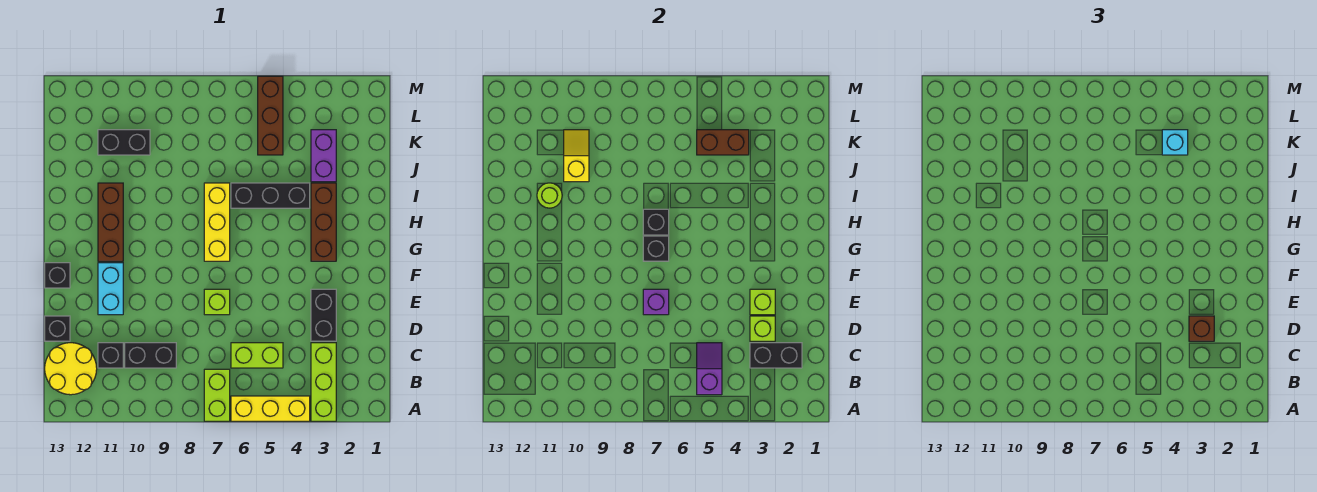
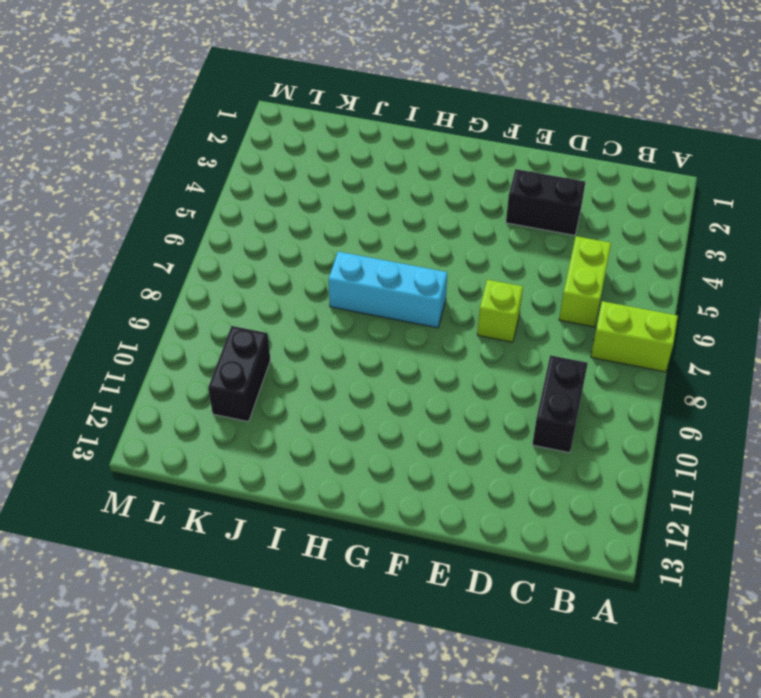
cyan brick G7:I7 level 1 -> yellow brick G7:I7 level 1
none -> lime brick A3:C3 level 1
none -> yellow brick A4:A6 level 1
none -> yellow round brick B12:C13 level 1
none -> black brick C11 level 1

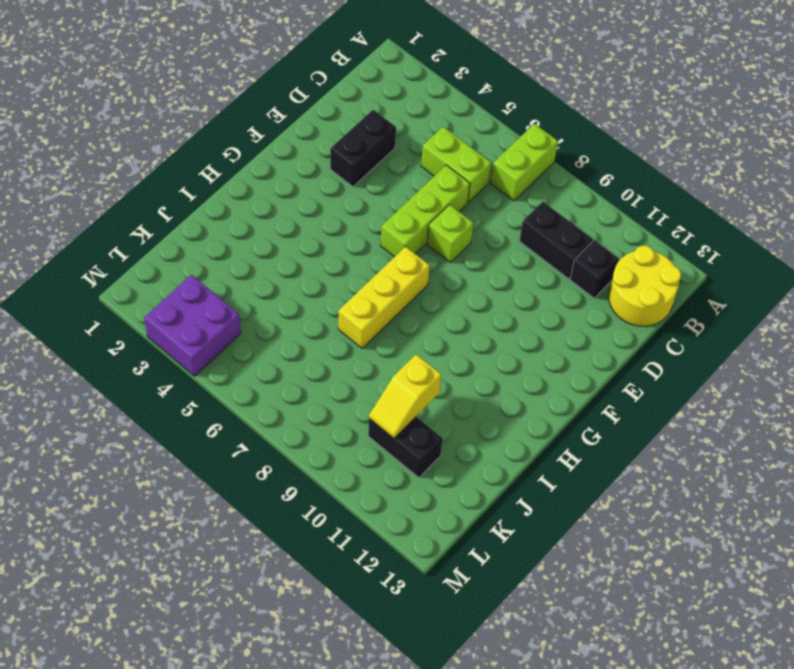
lime brick D6:F6 level 1 -> lime brick A3:C3 level 1
purple brick L3:M4 level 1 -> none
none -> yellow brick A4:A6 level 1
none -> black brick D13 level 1
none -> cyan brick E11:F11 level 1
none -> black brick F13 level 1

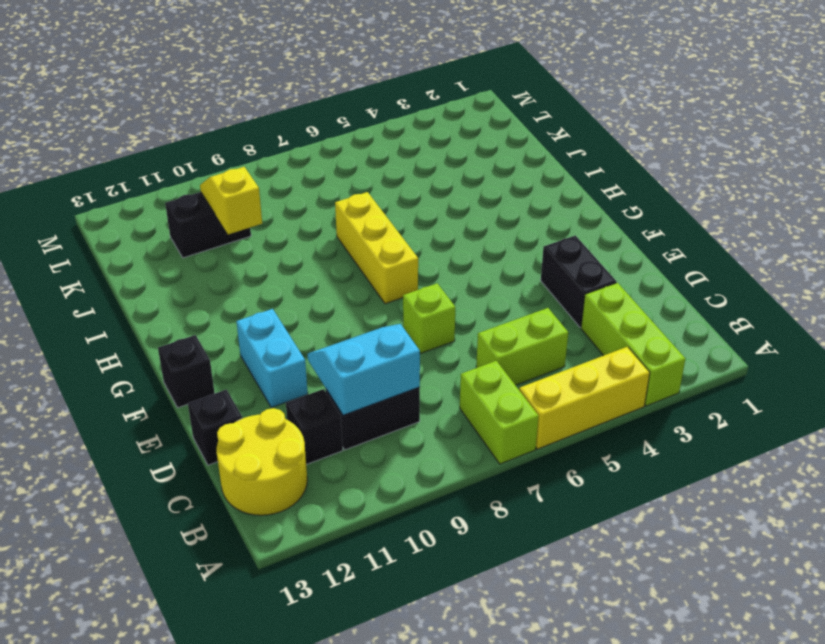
cyan slope C9:D10 level 2 top C -> none
none -> brown brick G3:I3 level 1
none -> brown brick G11:I11 level 1
none -> black brick I4:I6 level 1
none -> purple brick J3:K3 level 1

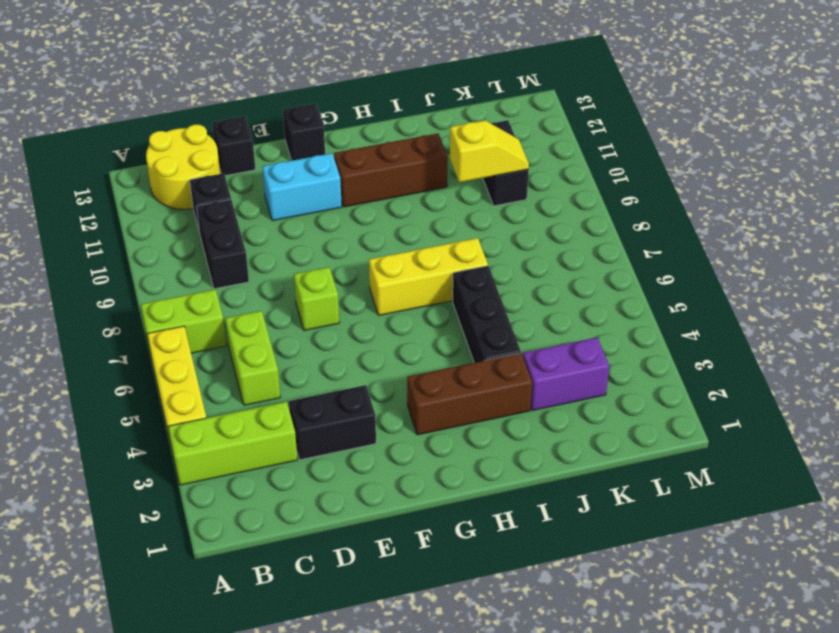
none -> brown brick K5:M5 level 1
none -> purple slope B5:C5 level 2 top B
none -> black brick C2:C3 level 2
none -> lime brick D3 level 2

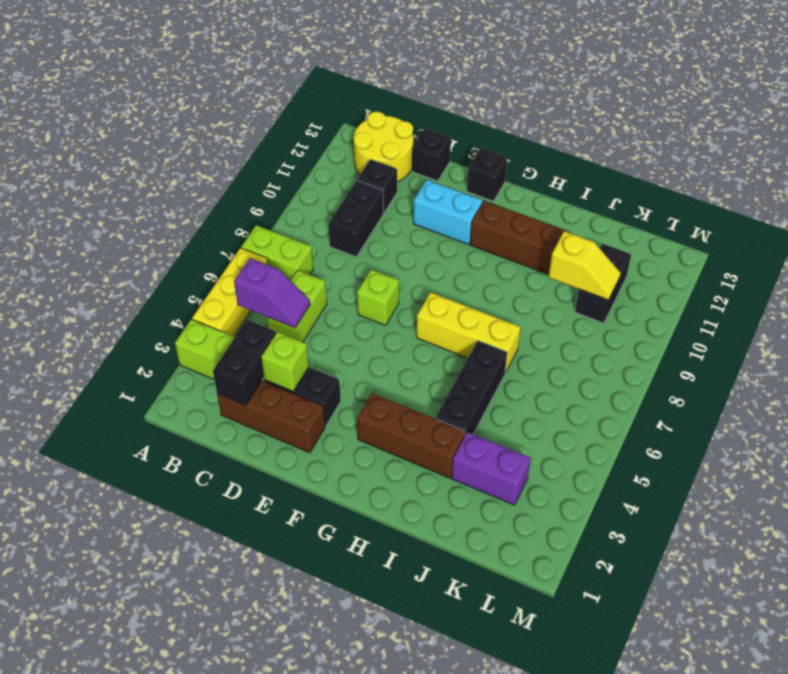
brown brick C2:E2 level 1 -> brown brick K5:M5 level 1
none -> lime brick E3 level 2
none -> purple brick E7 level 2
none -> black brick G7 level 2
none -> black brick H7 level 2

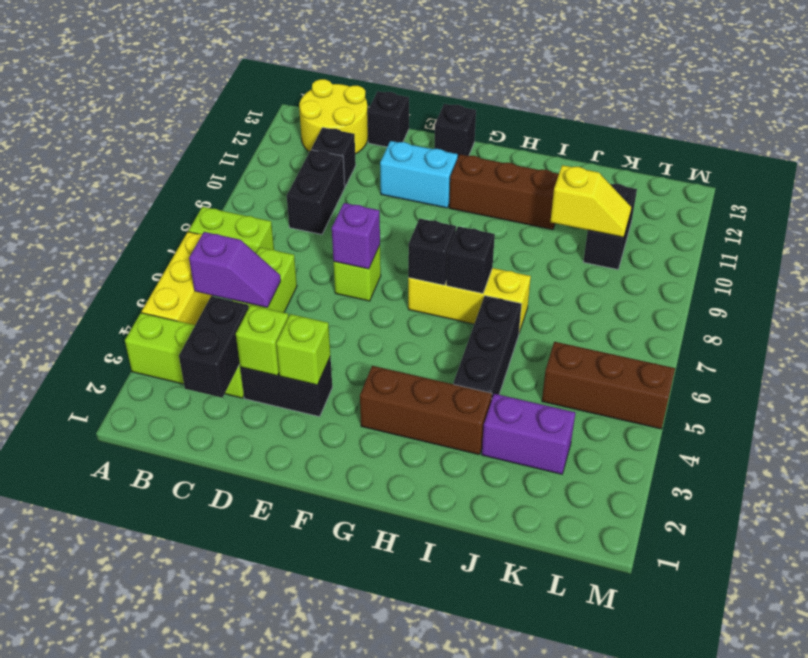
none -> lime round brick I11 level 2
none -> brown brick K4:K5 level 2
none -> brown brick D3 level 3
none -> cyan brick K4 level 3

